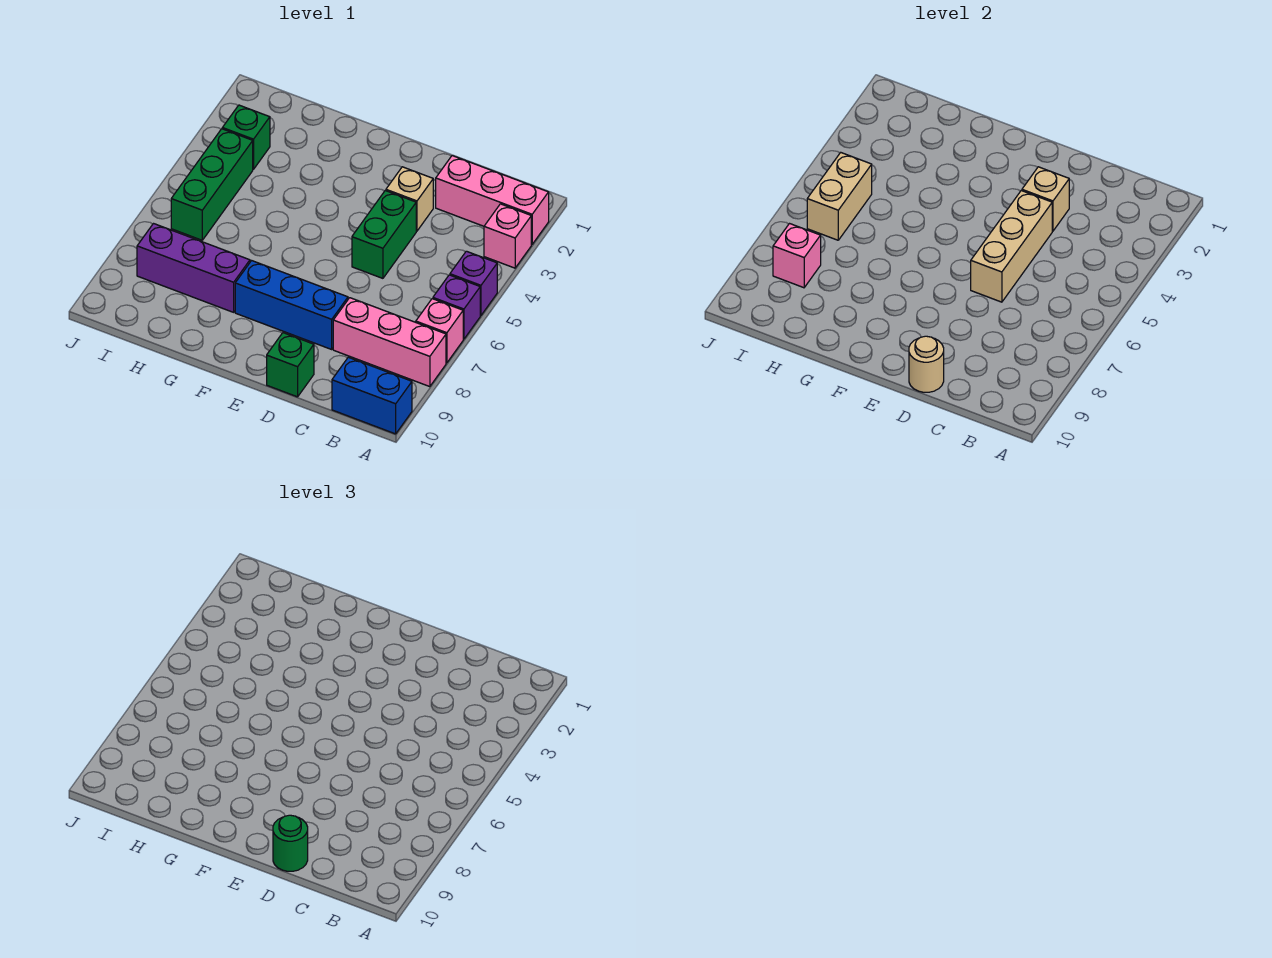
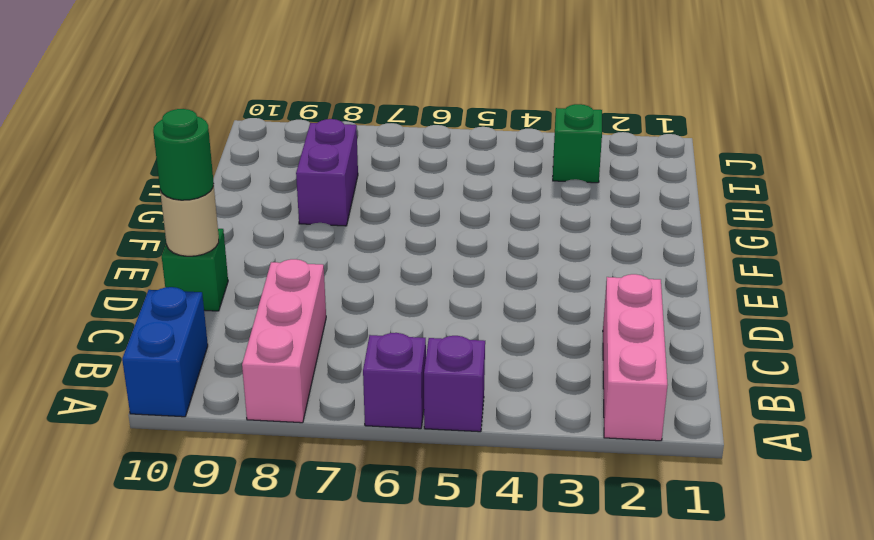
purple brick G8:H8 level 1 -> purple brick G8:I8 level 1
none -> pink brick A3 level 1
none -> pink brick A7 level 1
none -> tan brick D3 level 1

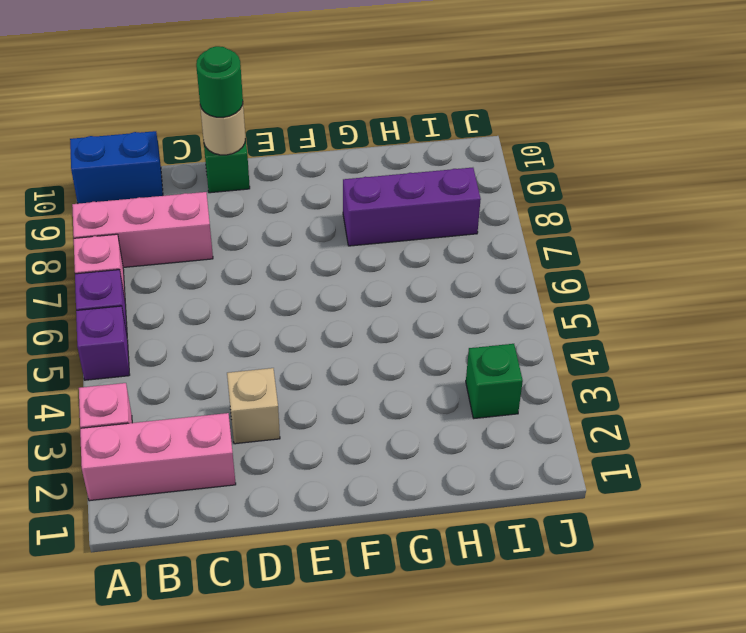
none -> green brick D4:D5 level 1
none -> blue brick D8:F8 level 1
none -> green brick I4:I6 level 1

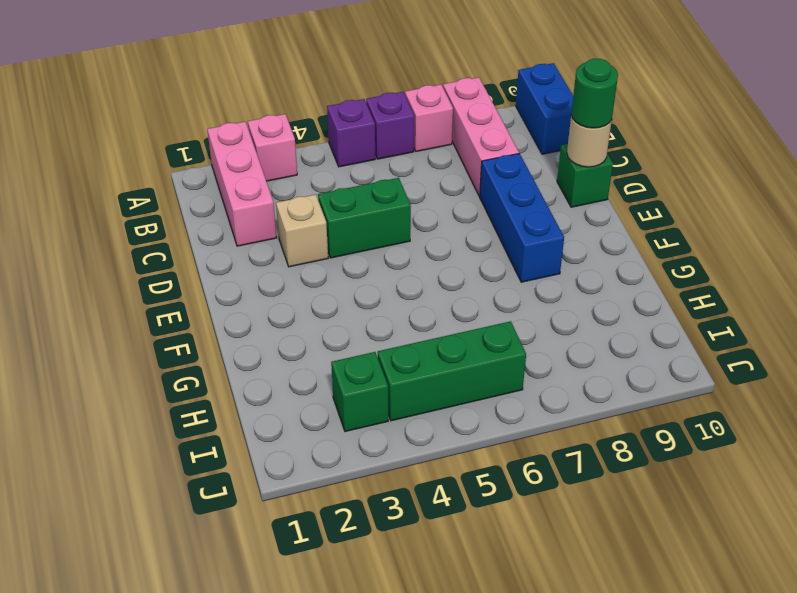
none -> purple brick G8:I8 level 1
none -> tan brick D3 level 2
none -> tan brick D4:D6 level 2

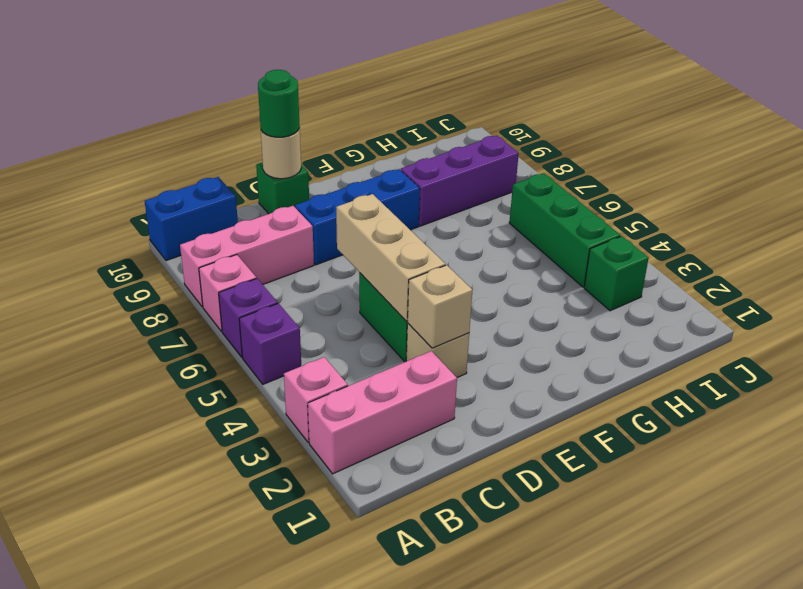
none -> tan brick I5:I6 level 2
none -> pink brick I8 level 2

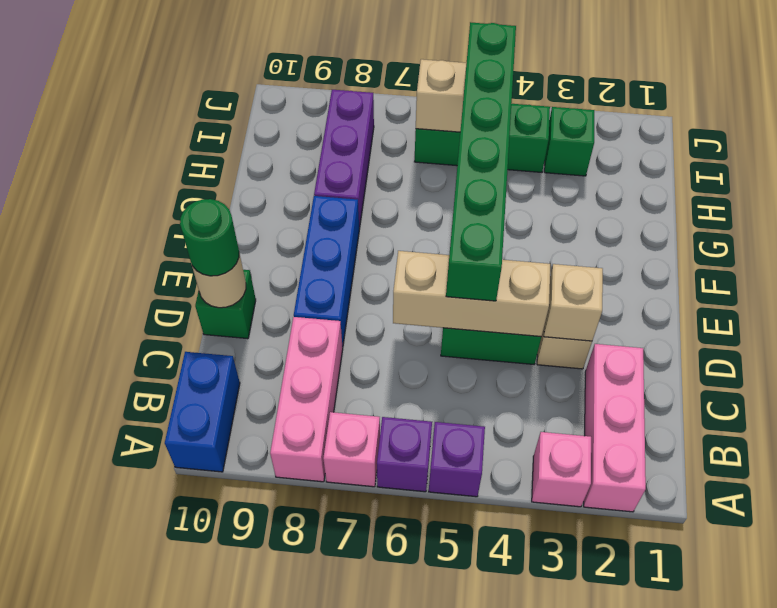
green brick D5:I5 level 3 -> none
none -> pink brick I8 level 2

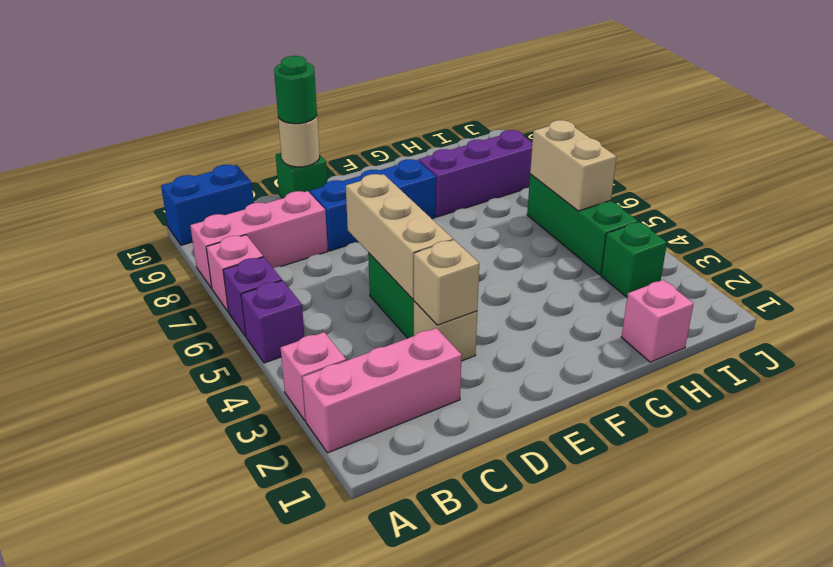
pink brick H1 level 1 -> pink brick I8 level 2

